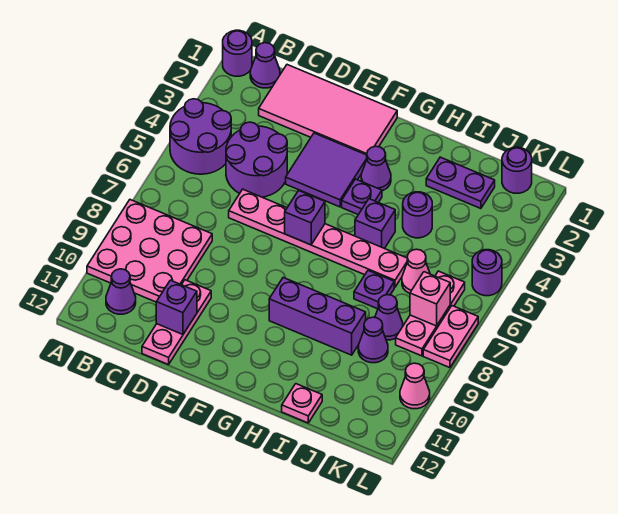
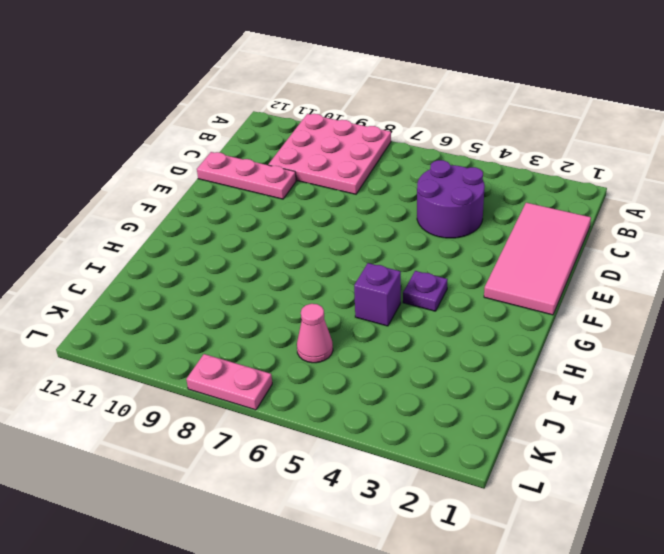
none -> purple round brick A1 level 1
none -> purple round brick A4:B5 level 1
none -> purple cone B1 level 1

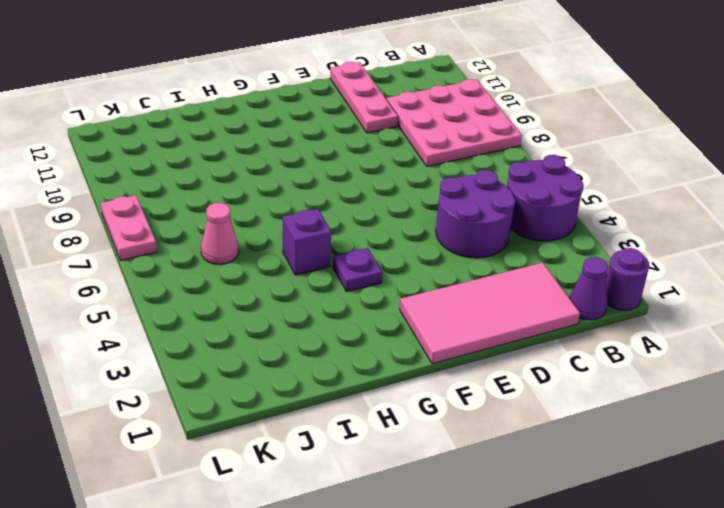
none -> purple cone B11 level 1
none -> pink plate D6:I6 level 1
none -> purple tile E3:F4 level 1

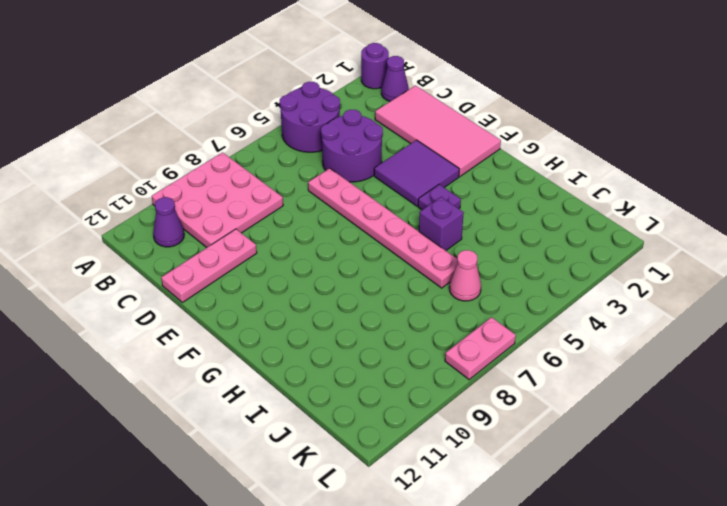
none -> purple cone G3 level 1
none -> purple brick G9:I9 level 1
none -> purple plate I2:J2 level 1

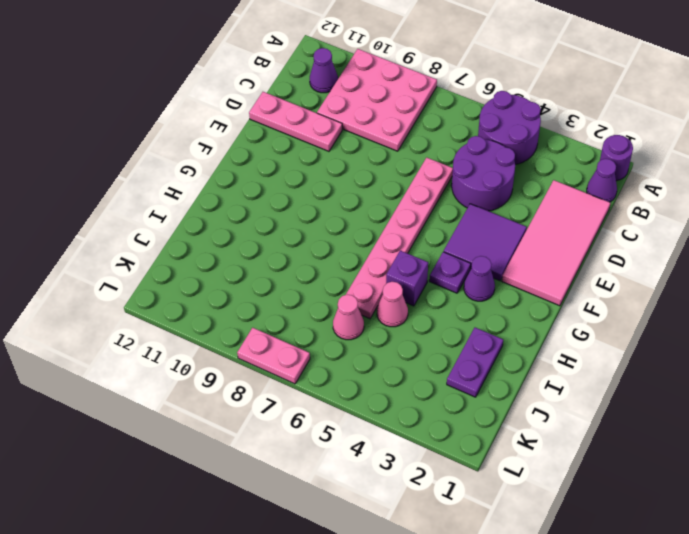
pink cone I5 level 1 -> pink cone L10 level 1
none -> purple brick G9:I9 level 1
none -> purple round brick I4 level 1
none -> purple plate I7 level 1

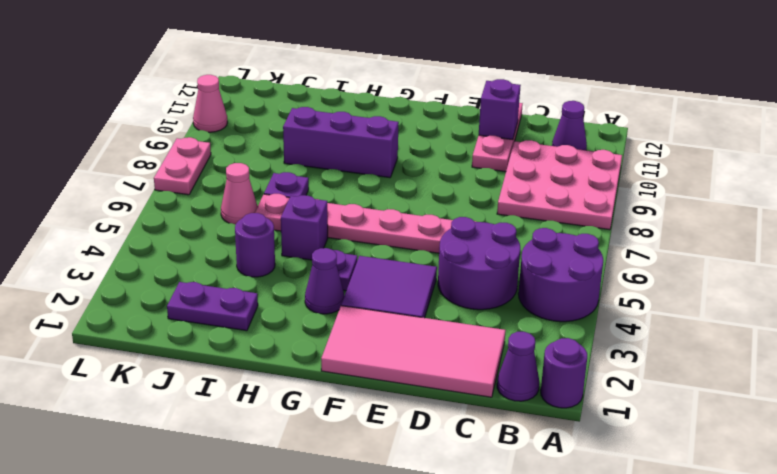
none -> pink plate I12 level 1
none -> purple cone J8 level 1
none -> purple cone J9 level 1

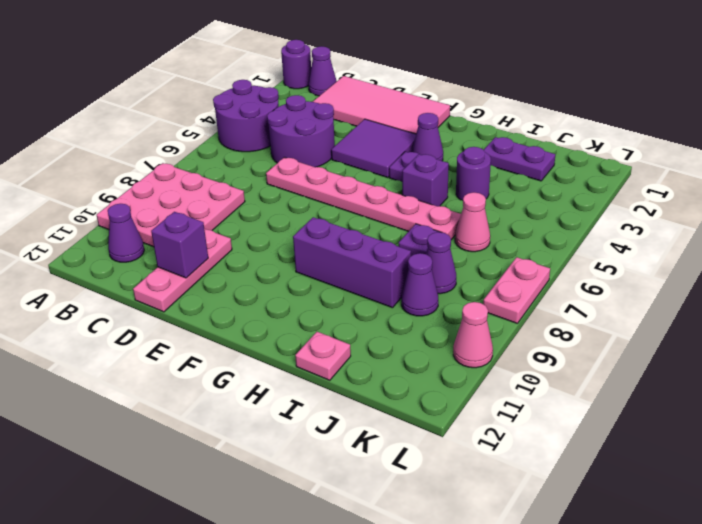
none -> purple round brick K1 level 1
none -> pink plate K6:K8 level 1
none -> purple round brick L5 level 1

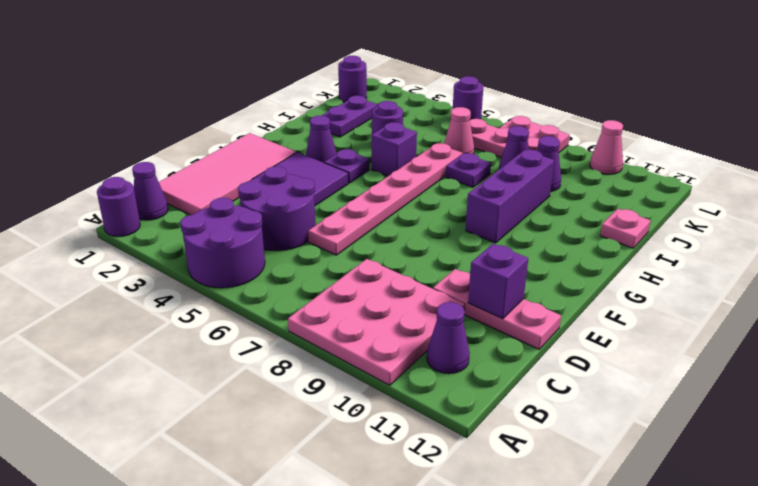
none -> purple brick F6 level 2
none -> pink brick K7 level 2

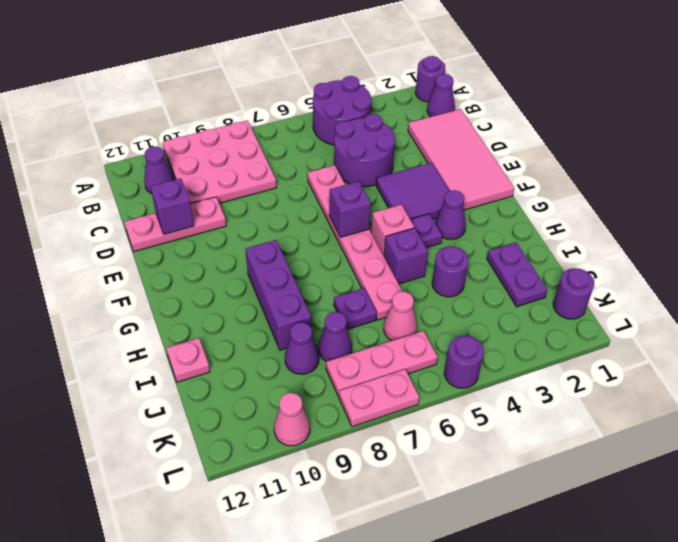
pink brick G5 level 1 -> pink brick K7 level 2

